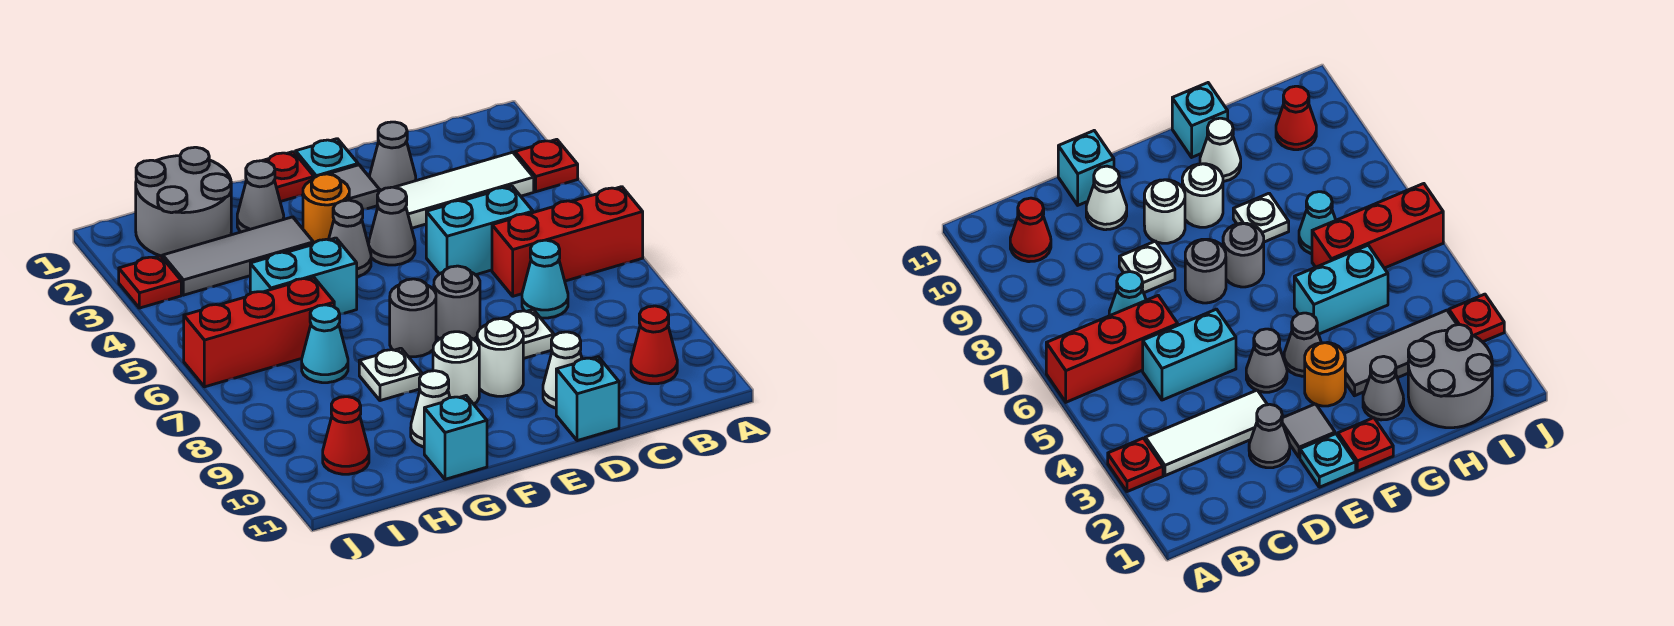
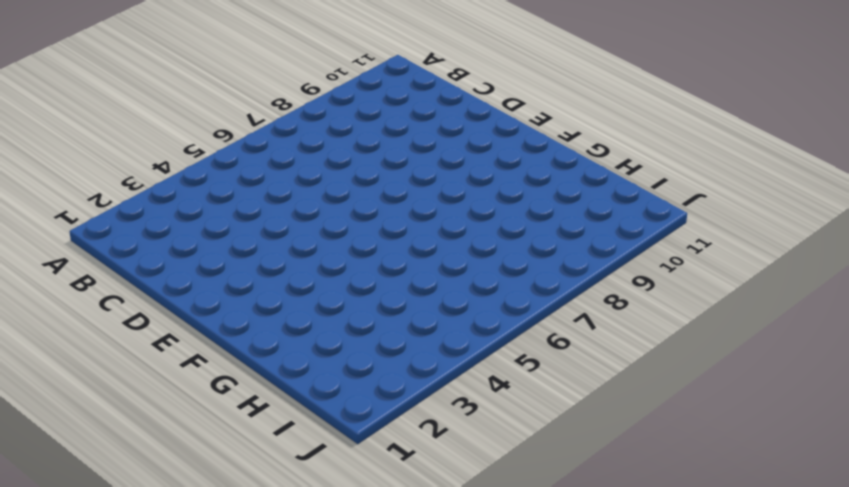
none -> red plate A3 level 1
none -> red brick A6:C6 level 1
none -> white tile B3:D3 level 1
none -> red cone B10 level 1

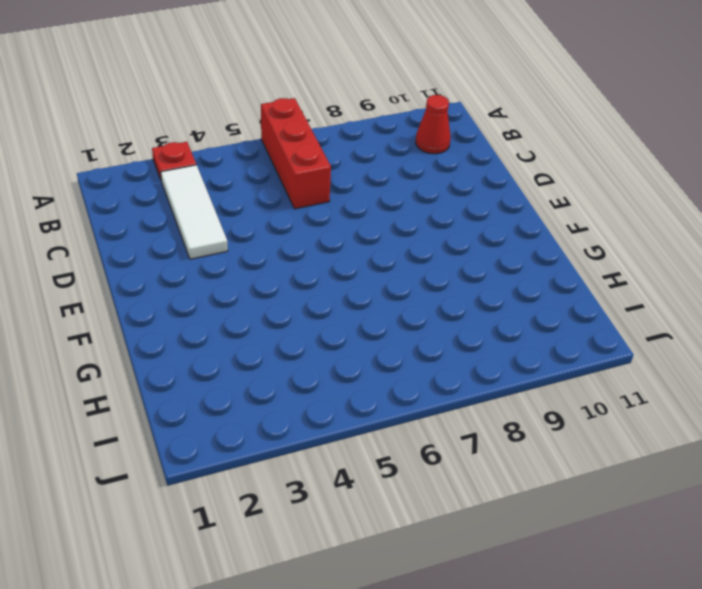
none -> cyan brick C5:D5 level 1
none -> cyan cone C7 level 1
none -> grey cone D2 level 1
none -> white plate D8 level 1

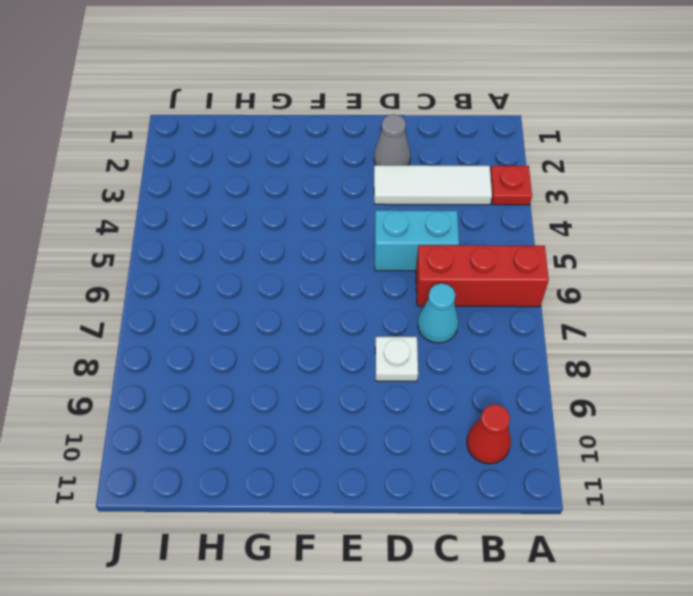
none -> white cone D10 level 1
none -> cyan brick D11 level 1
none -> cyan plate E1 level 1
none -> grey tile E2 level 1

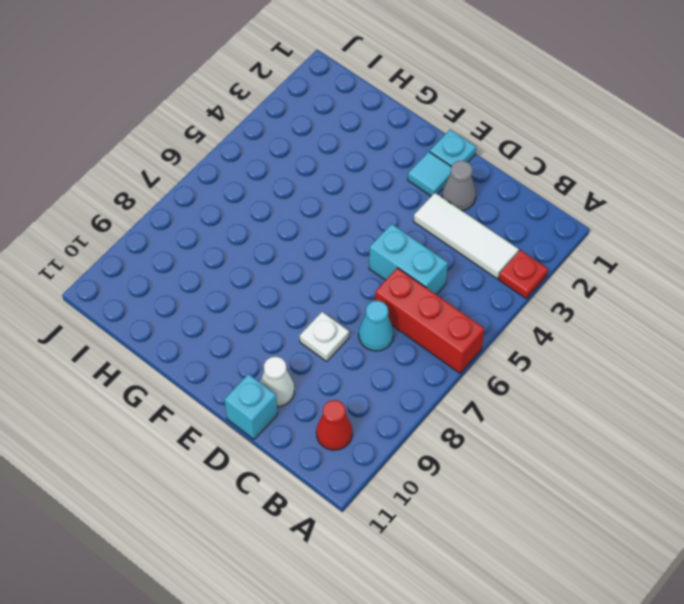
cyan tile E2 level 1 -> grey tile E2 level 1
none -> grey cone E4 level 1
none -> grey round brick E7 level 1
none -> white round brick E9 level 1
none -> red plate F1 level 1

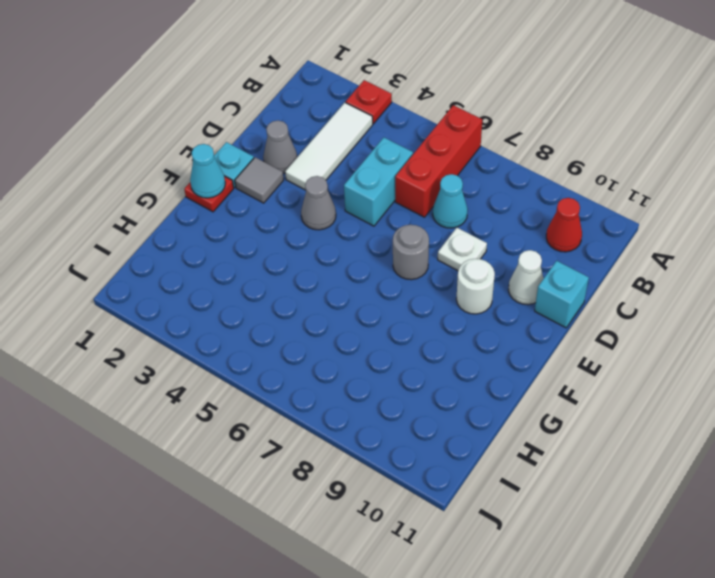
cyan cone F1 level 2 -> cyan cone H7 level 1
none -> orange round brick F3 level 1
none -> grey cone F4 level 1
none -> grey round brick F7 level 1
none -> white round brick F9 level 1

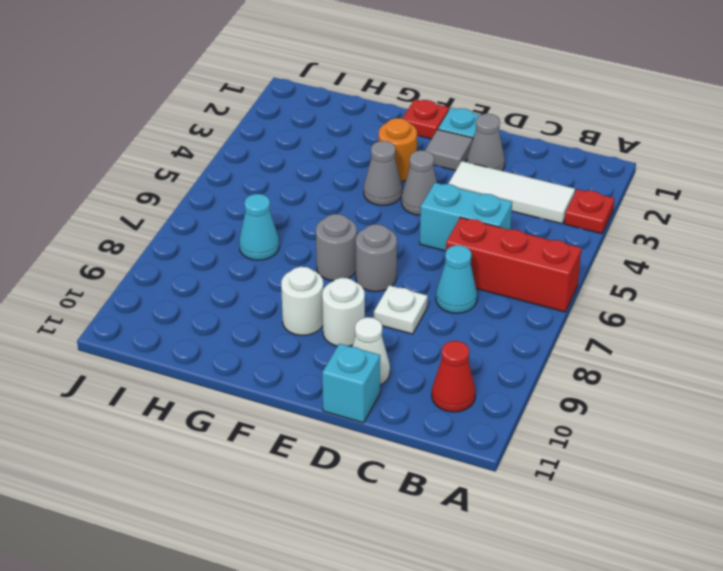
none -> grey cone G2 level 1
none -> grey tile G3:I3 level 1
none -> cyan brick G5:H5 level 1
none -> white plate G8 level 1

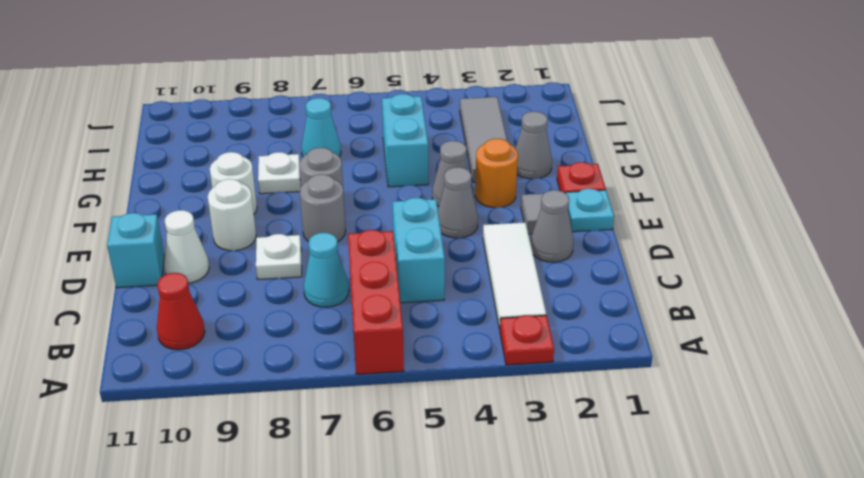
none -> white cone G10 level 1
none -> cyan brick G11 level 1
none -> grey round brick H1:I2 level 1
none -> red brick H6:J6 level 1

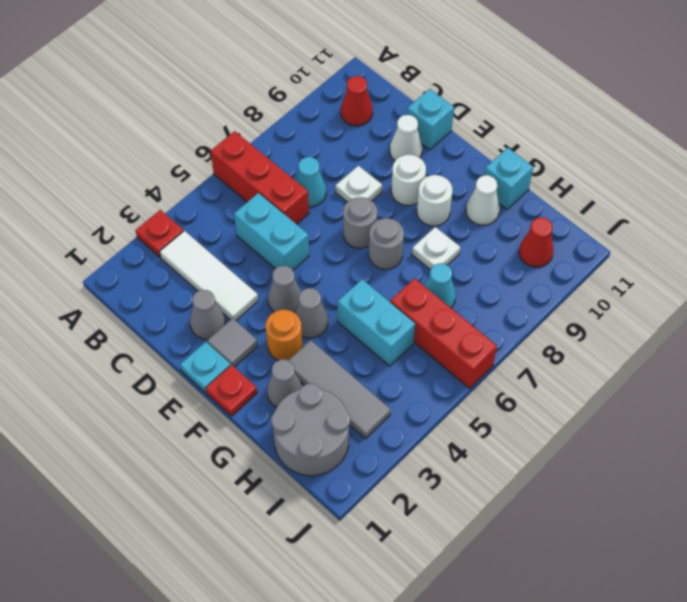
none -> red plate J3 level 1

